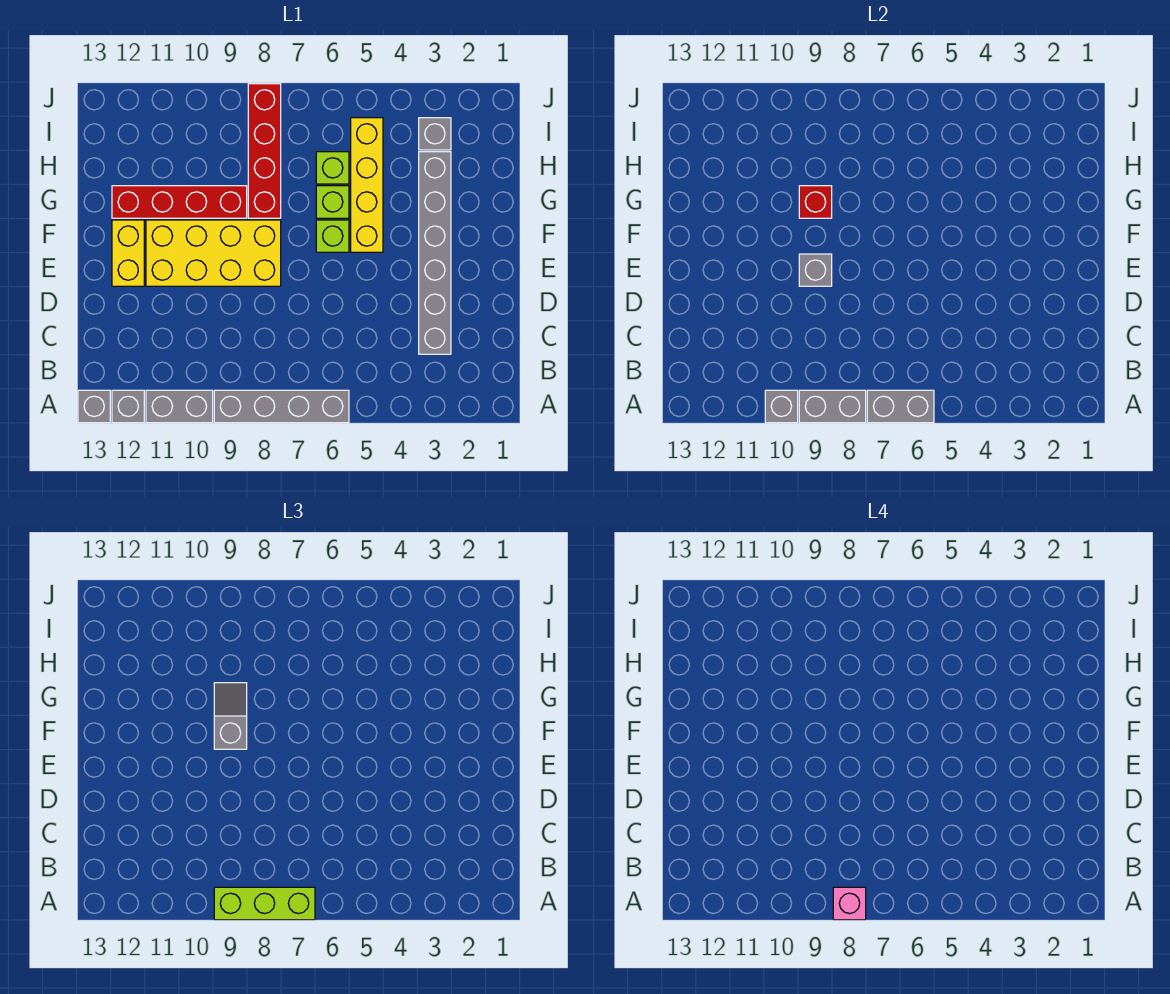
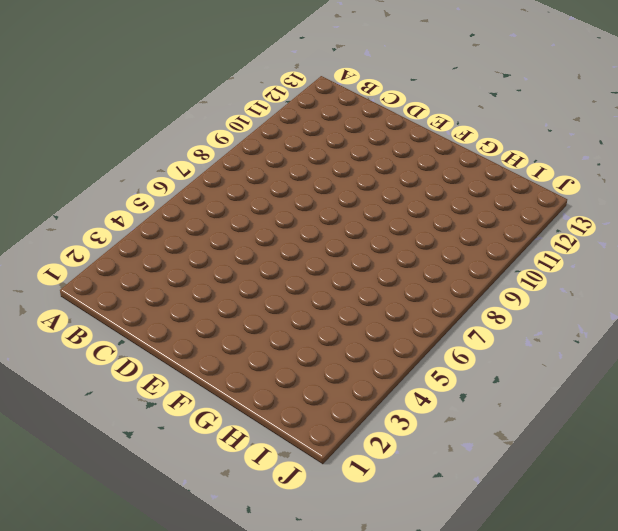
none -> grey brick A6:A9 level 1
none -> grey brick A10:A11 level 1
none -> grey brick A12 level 1

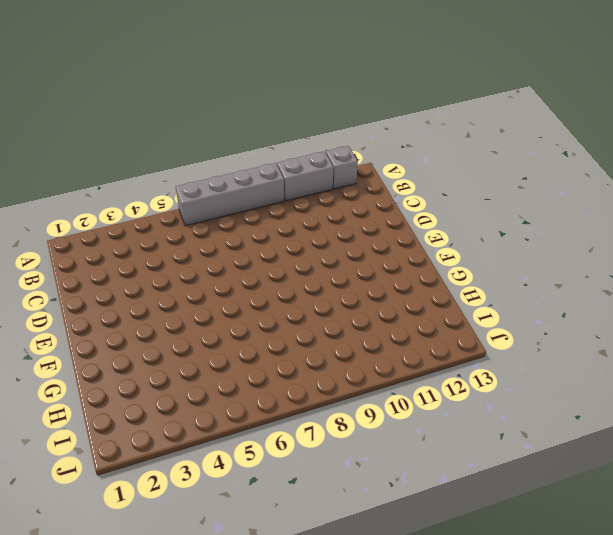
none -> grey brick A13 level 1
none -> grey brick C3:H3 level 1
none -> yellow brick E8:F11 level 1

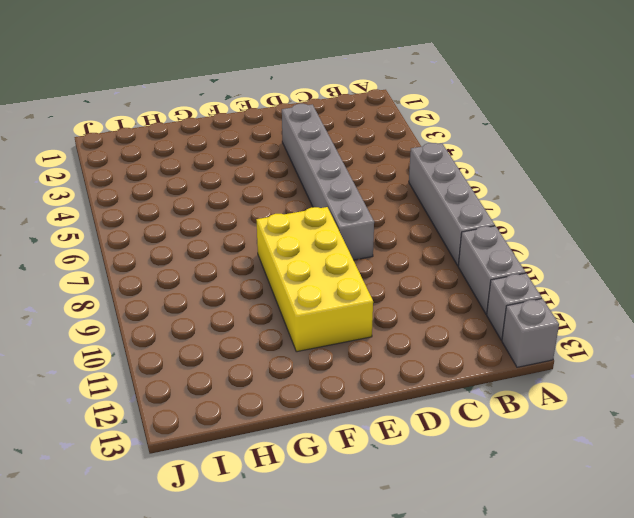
grey brick D3:D8 level 1 -> grey brick C3:H3 level 1
none -> yellow brick E12:F12 level 1
none -> yellow brick F5:I5 level 1
none -> lime brick F6 level 1

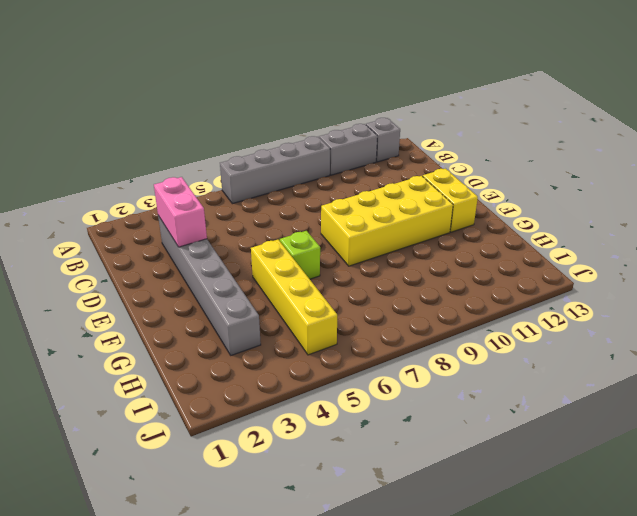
pink brick C3:D3 level 2 -> none
none -> grey brick A13 level 1
none -> lime brick G6 level 1
none -> red brick G8:J8 level 1

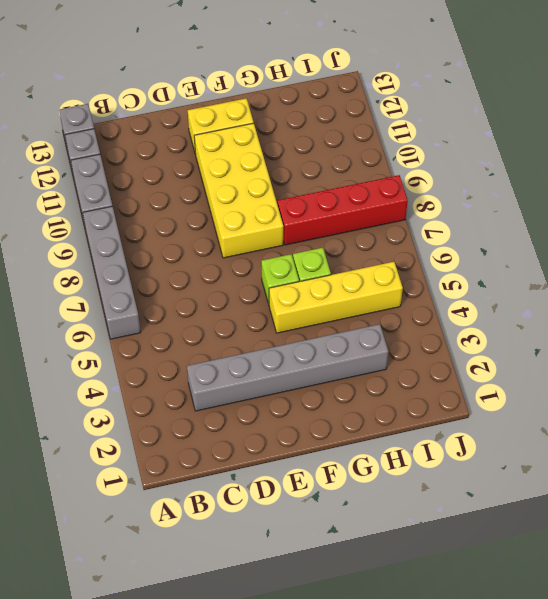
none -> red brick G9:G12 level 1
none -> lime brick H6 level 1
none -> grey brick I3 level 1

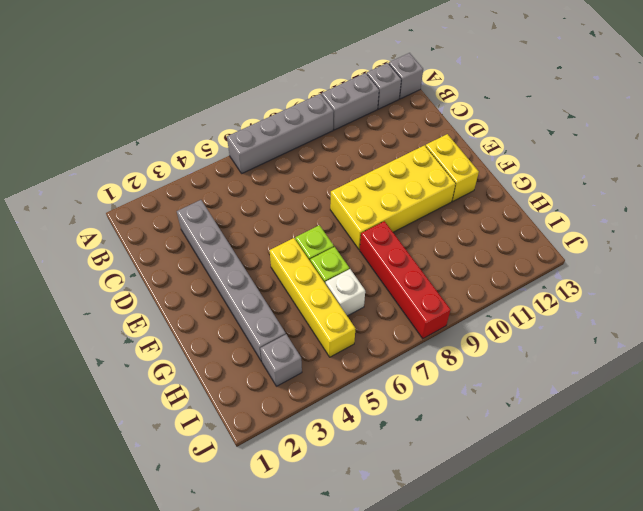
white brick H6 level 1 -> lime brick H6 level 1
none -> red brick G9:G12 level 1
none -> grey brick A6:A7 level 2
none -> grey brick A8:A9 level 2

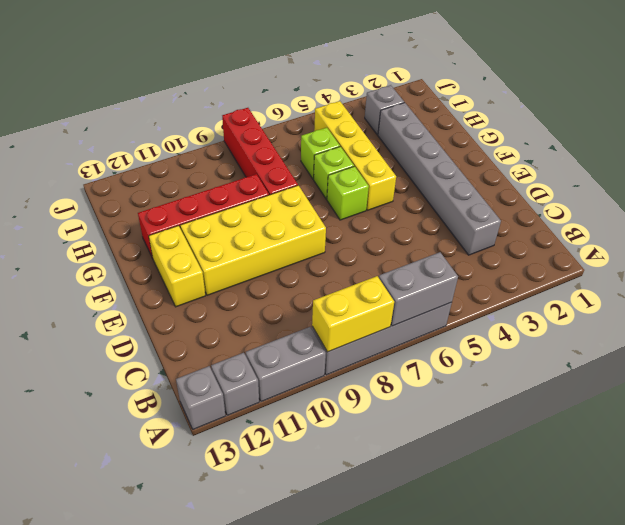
yellow brick A8:A9 level 2 -> grey brick A8:A9 level 2
none -> grey brick A10 level 2
none -> grey brick E9 level 2
none -> red brick G9 level 2

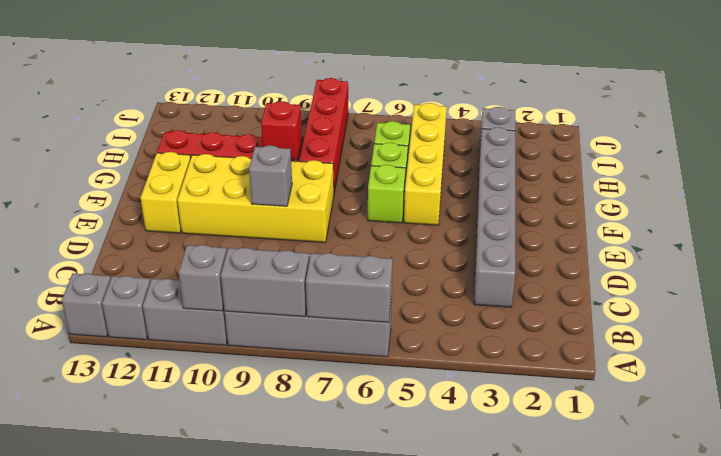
none -> lime brick A7:A9 level 3
none -> grey slope F9:G9 level 3 top F
none -> pink brick A8 level 4

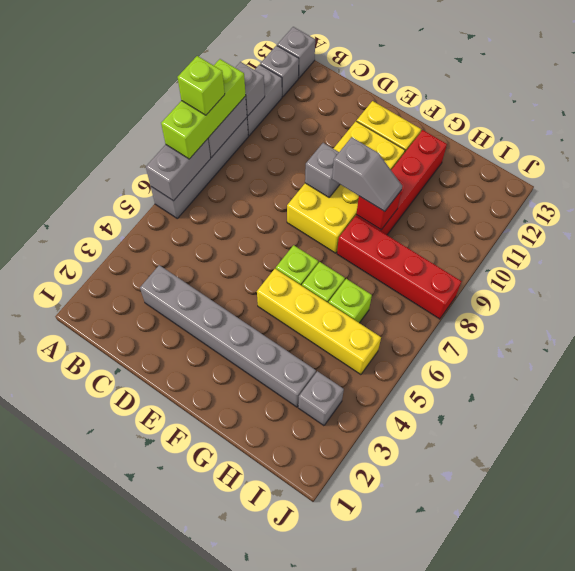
lime brick A8 level 4 -> pink brick A8 level 4

